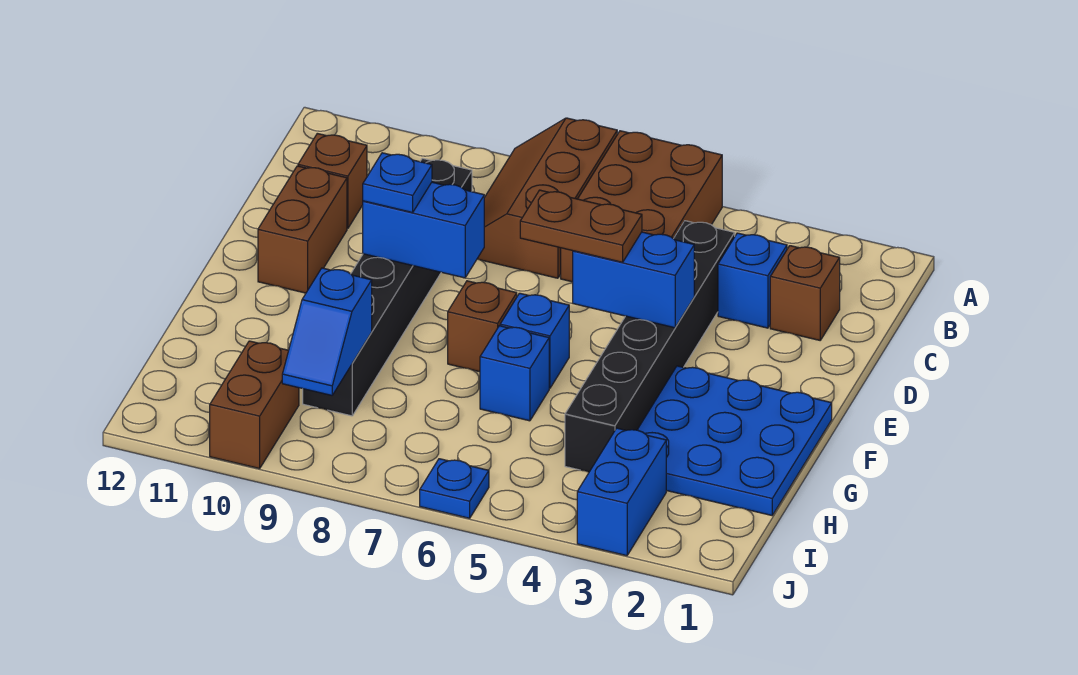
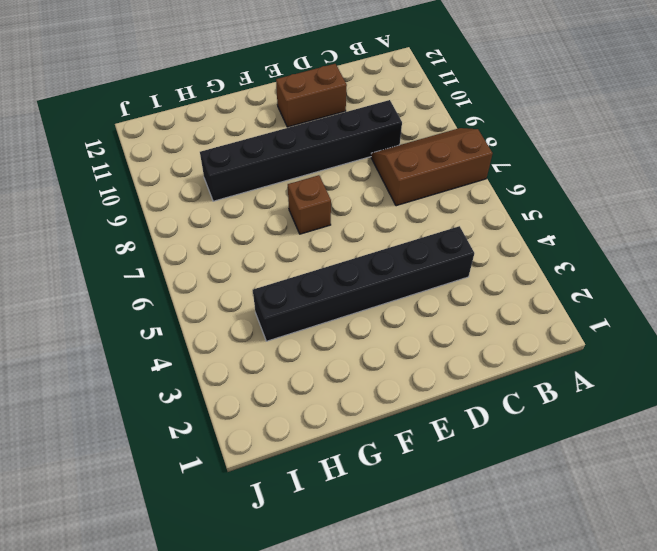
none -> brown brick A5:C6 level 1
none -> brown brick C2 level 1
none -> blue brick C3 level 1

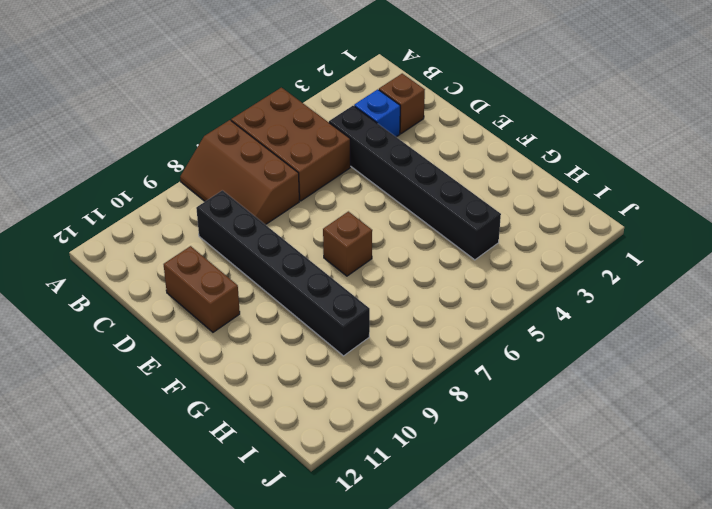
none -> brown brick C11 level 1
none -> blue plate F1:H3 level 1
none -> blue brick F6 level 1

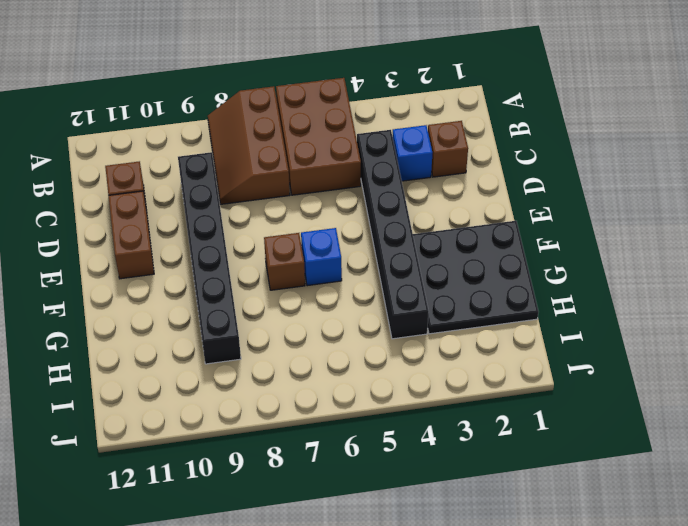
black plate F1:H3 level 1 -> blue plate F1:H3 level 1
none -> blue brick G6 level 1
none -> blue brick I3:J3 level 1
none -> brown brick I10:J10 level 1

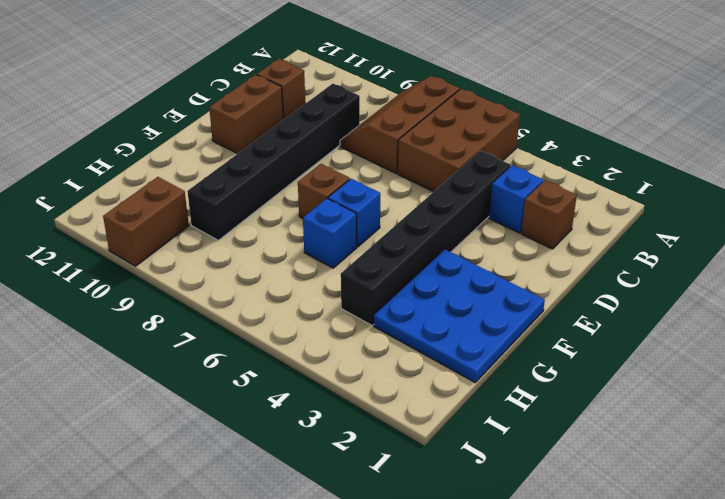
none -> blue brick I3:J3 level 1
none -> blue plate J6 level 1
none -> blue brick E4:E5 level 2

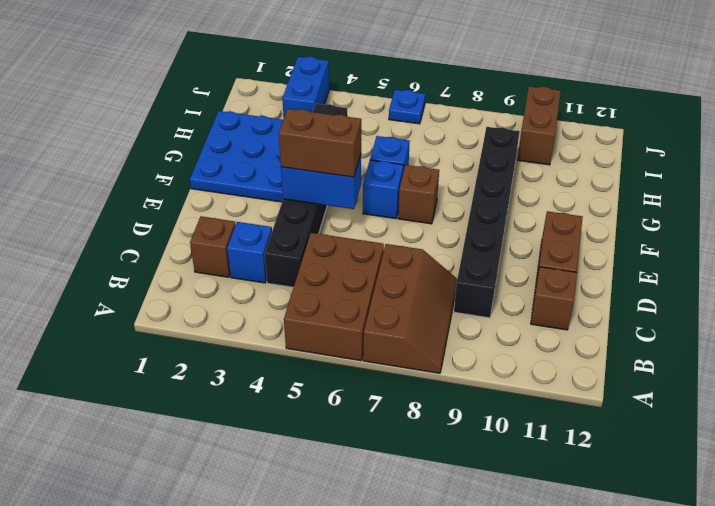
brown brick E4:E5 level 3 -> brown plate E5:E6 level 3
none -> blue brick E8:E9 level 2
none -> blue slope H9:I9 level 2 top H
none -> blue plate E9 level 3

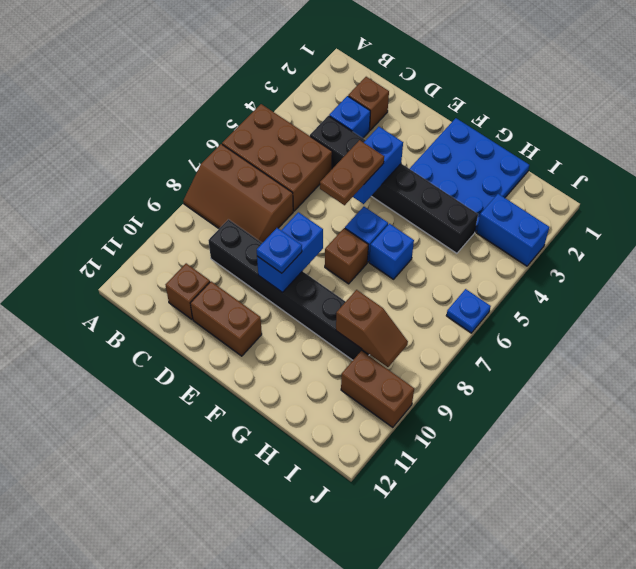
brown slope H9:I9 level 2 top H -> blue slope H9:I9 level 2 top H

